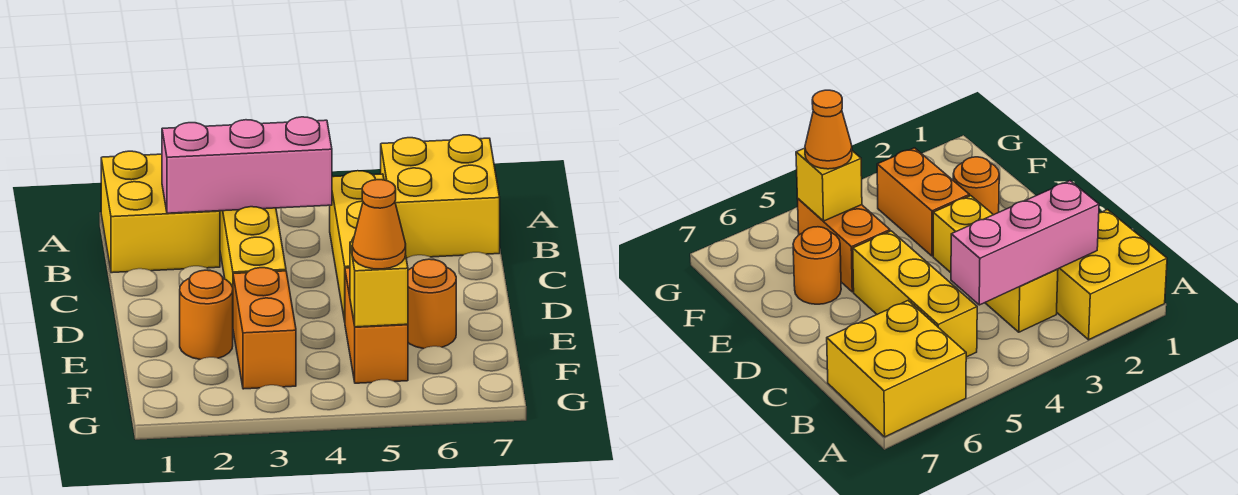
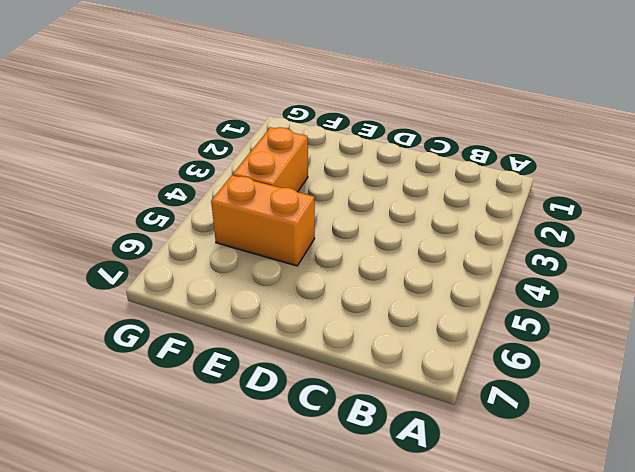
orange brick F3:F4 level 1 -> orange brick E3:F3 level 1
none -> yellow brick A1:B2 level 1
none -> yellow brick A6:B7 level 1

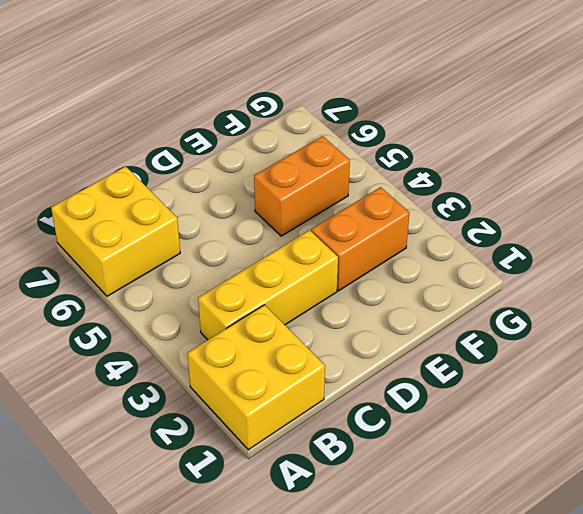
none -> yellow brick B5:D5 level 1
none -> orange round brick E2 level 1

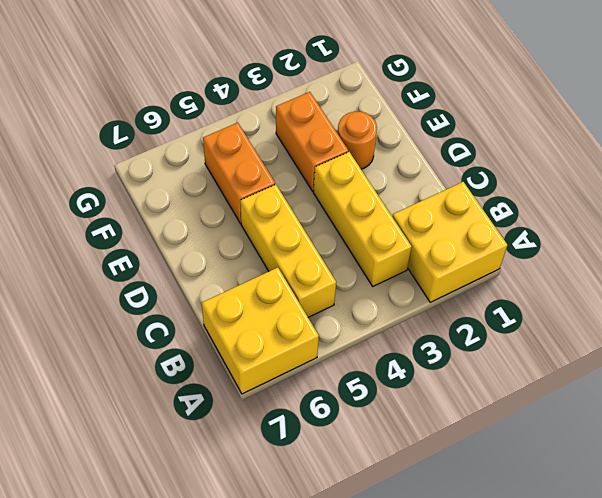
none -> orange round brick E6 level 1
none -> pink brick B2:B4 level 2

